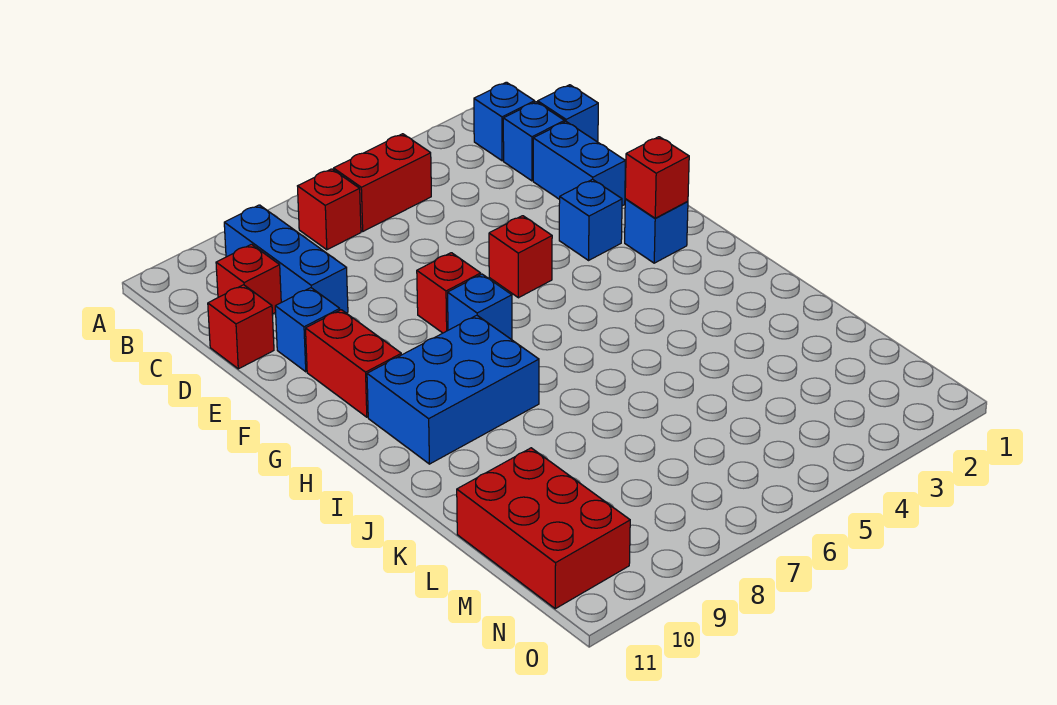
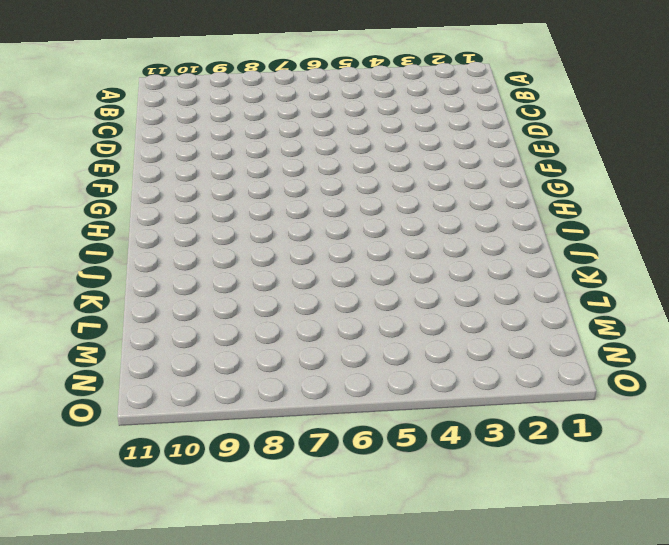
none -> blue brick B2 level 1
none -> red brick B5:B6 level 1
none -> red brick B7 level 1

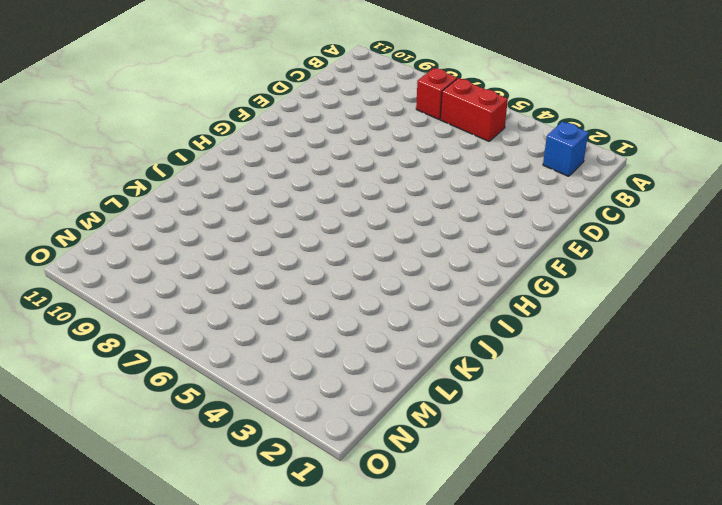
none -> blue brick B9:D9 level 1
none -> blue brick C1 level 1
none -> blue brick C2 level 1

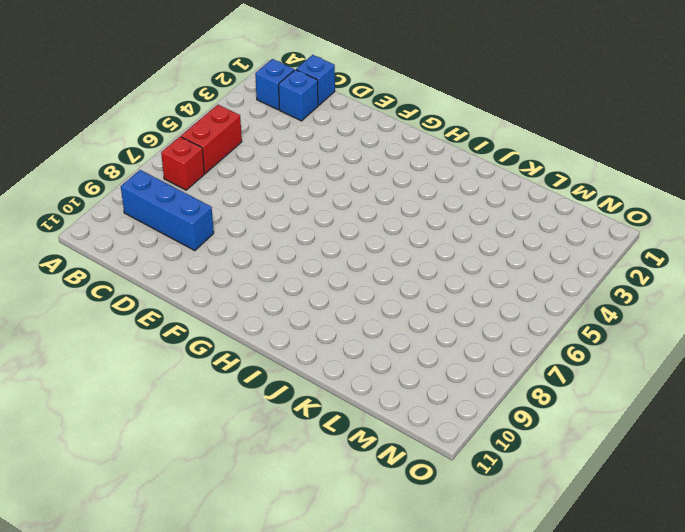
none -> red brick C10 level 1
none -> blue brick D2:E2 level 1
none -> red brick D11 level 1

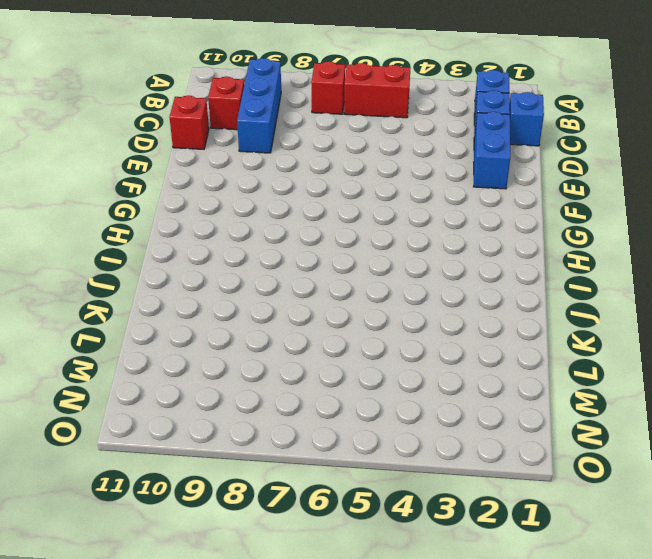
none -> blue brick E10 level 1
none -> blue brick F3 level 1
none -> red brick F5 level 1

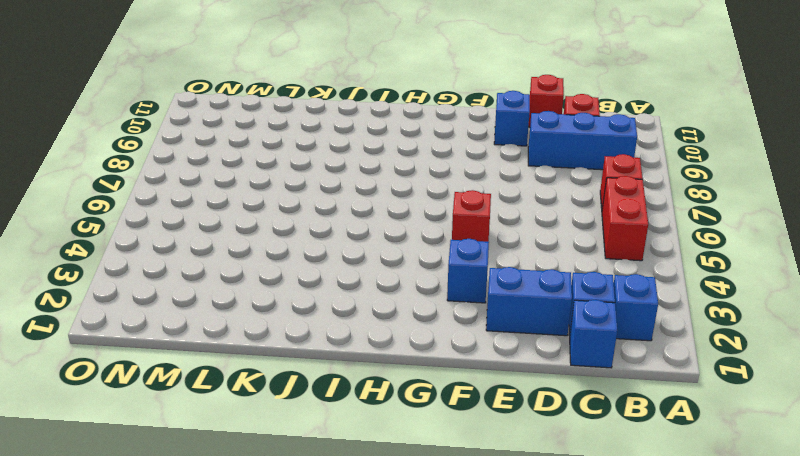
none -> red brick F7 level 1
none -> red brick F10:G10 level 1
none -> blue brick G2 level 1

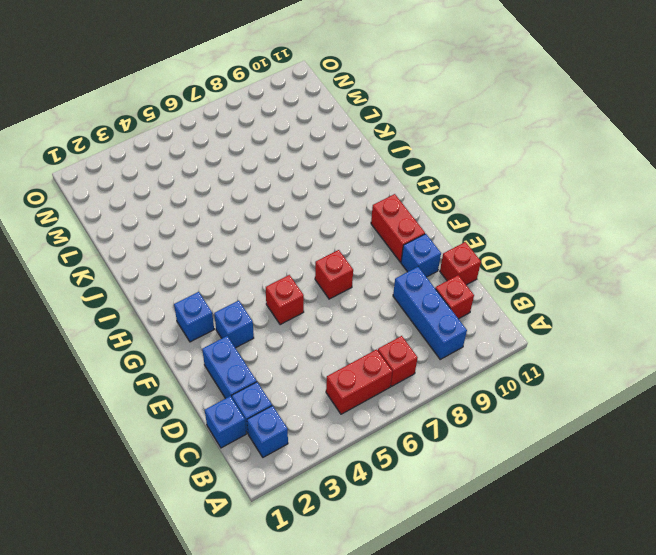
none -> blue brick G7 level 1
none -> blue brick H8:I10 level 1
none -> red brick L10:N11 level 1

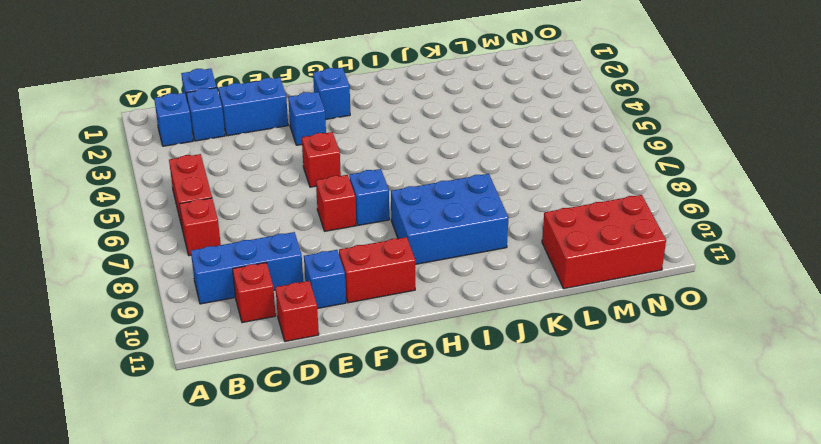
blue brick H8:J9 level 1 -> blue brick H8:I10 level 1
none -> red brick G2 level 2

